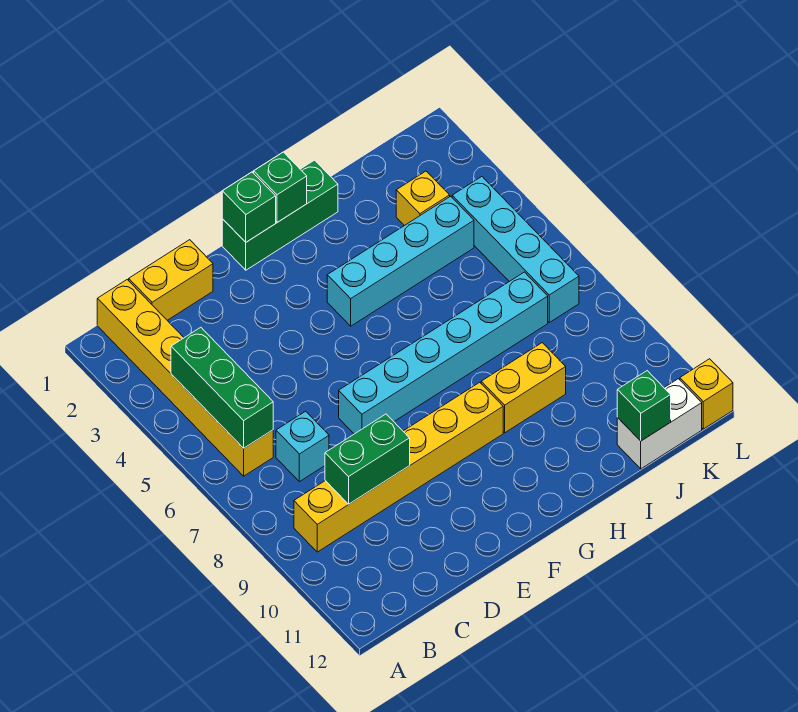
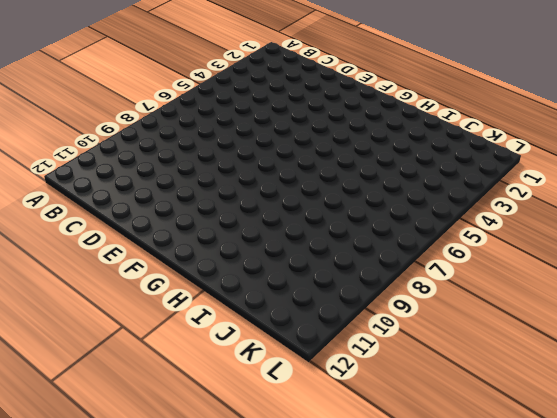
none -> yellow brick B1:B6 level 1
none -> yellow brick B9:G9 level 1
none -> yellow brick C1:D1 level 1

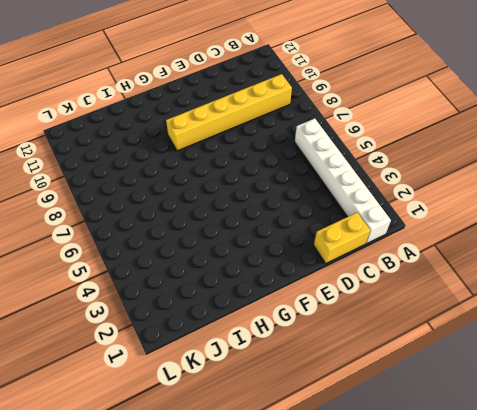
white brick B1:B6 level 1 -> yellow brick B1:B6 level 1
none -> cyan brick C7 level 1
none -> cyan brick E7:J7 level 1
none -> green brick F1:H1 level 1

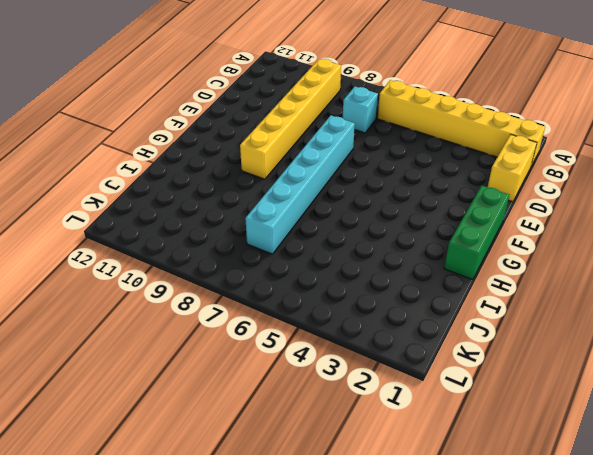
none -> cyan brick G4:J4 level 1
none -> yellow brick H9:I9 level 1
none -> yellow brick J3 level 1

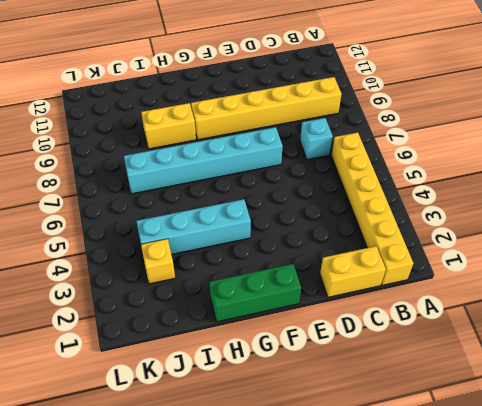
none -> white brick J12:K12 level 1
none -> cyan brick K4:K7 level 1
none -> yellow brick L12 level 1

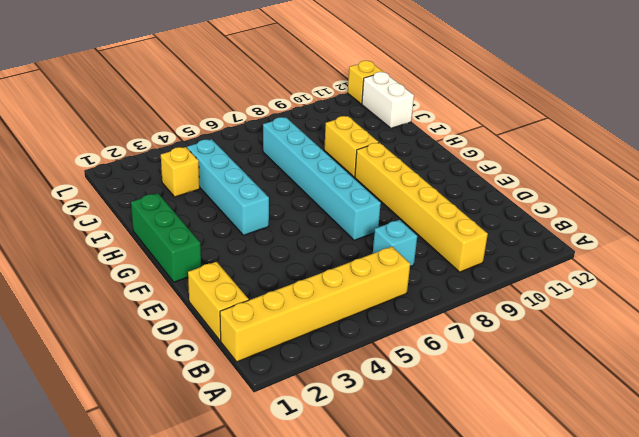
none -> cyan brick K4:K7 level 1
none -> green brick B4:B6 level 2
none -> green brick C9:D9 level 2

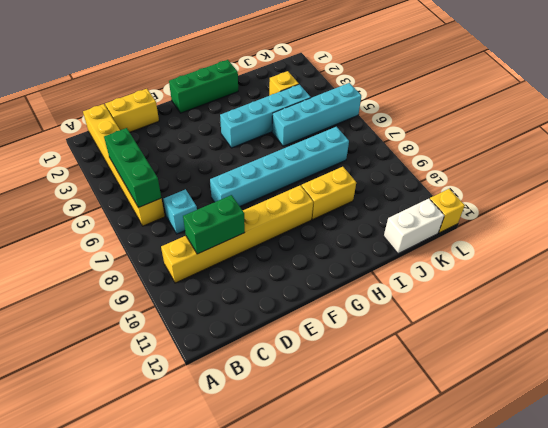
cyan brick I5:L5 level 1 -> cyan brick K4:K7 level 1
none -> green brick F1 level 2
none -> green brick G1 level 2
none -> green brick J12 level 2

